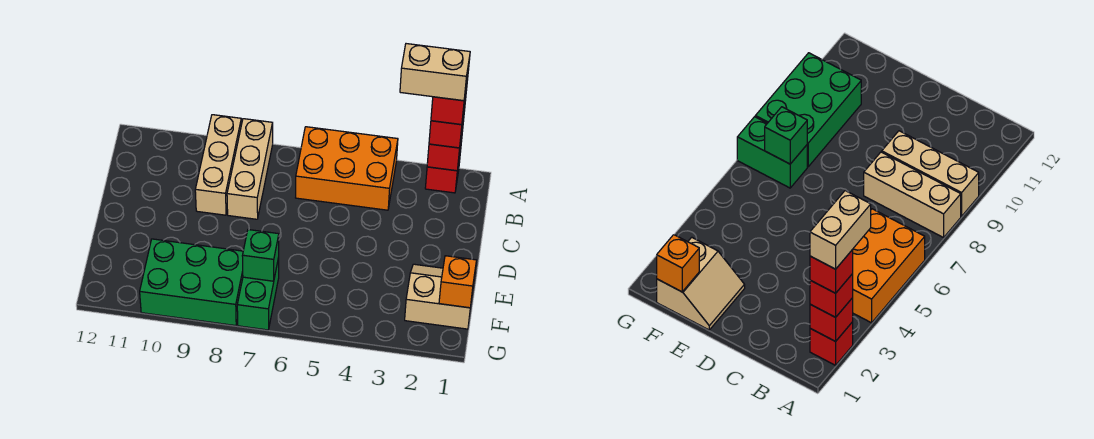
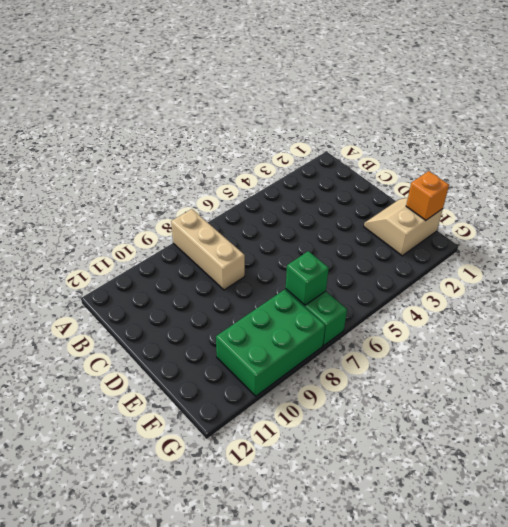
none -> red brick A2 level 1
none -> orange brick A4:B6 level 1
none -> tan brick A9:C9 level 1

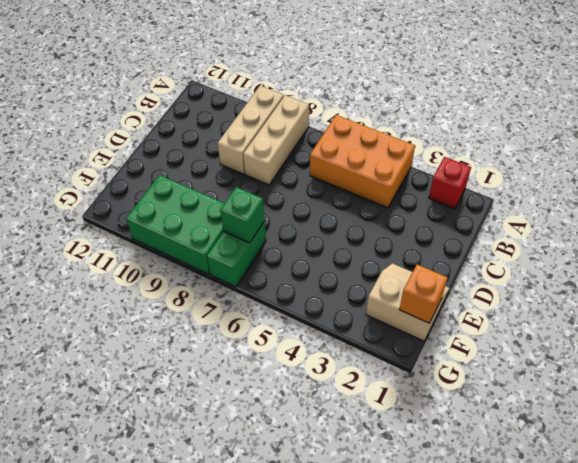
none -> red brick A2 level 2
none -> red brick A2 level 3
none -> red brick A2 level 4

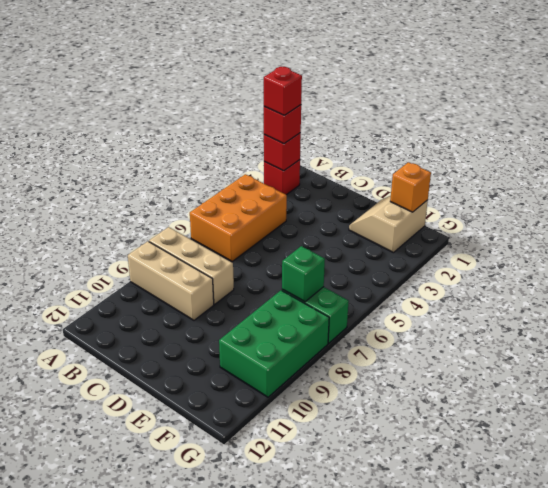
none -> tan brick A2:A3 level 5

